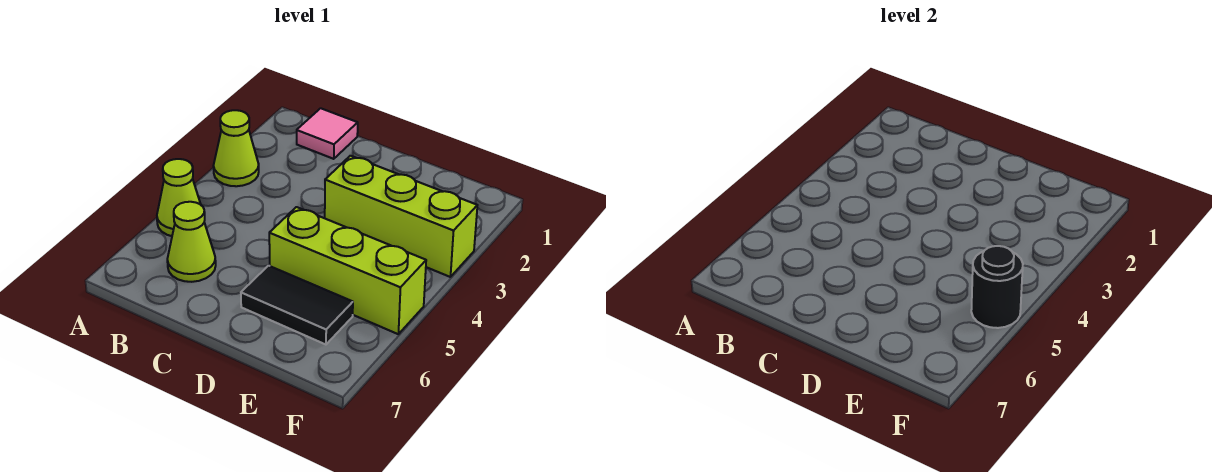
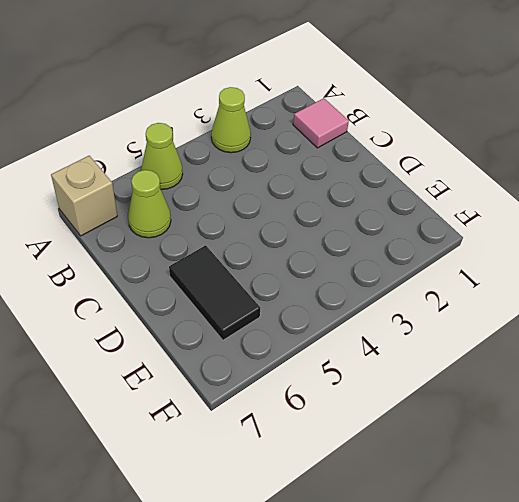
tan brick A7 level 1 -> none
none -> lime brick D3:F3 level 1
none -> lime brick D5:F5 level 1

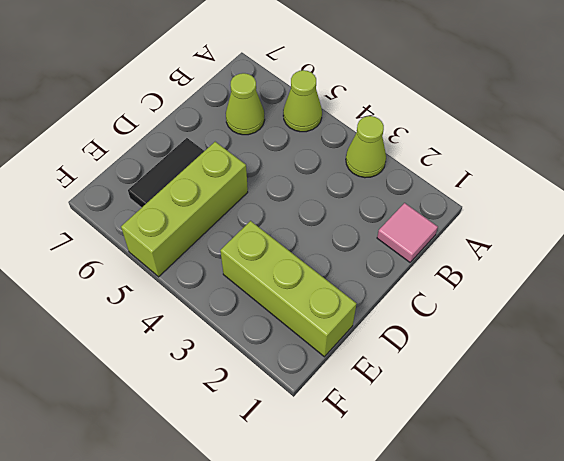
lime brick E1:E3 level 1 -> lime brick D3:F3 level 1
none -> black round brick F5 level 2

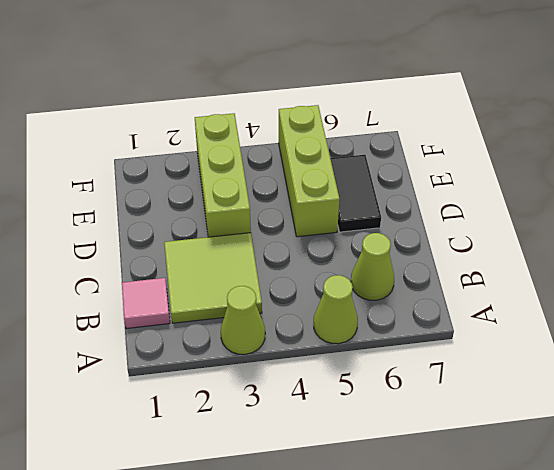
lime tile B2:C3 level 1 -> none
none -> black round brick F5 level 2

